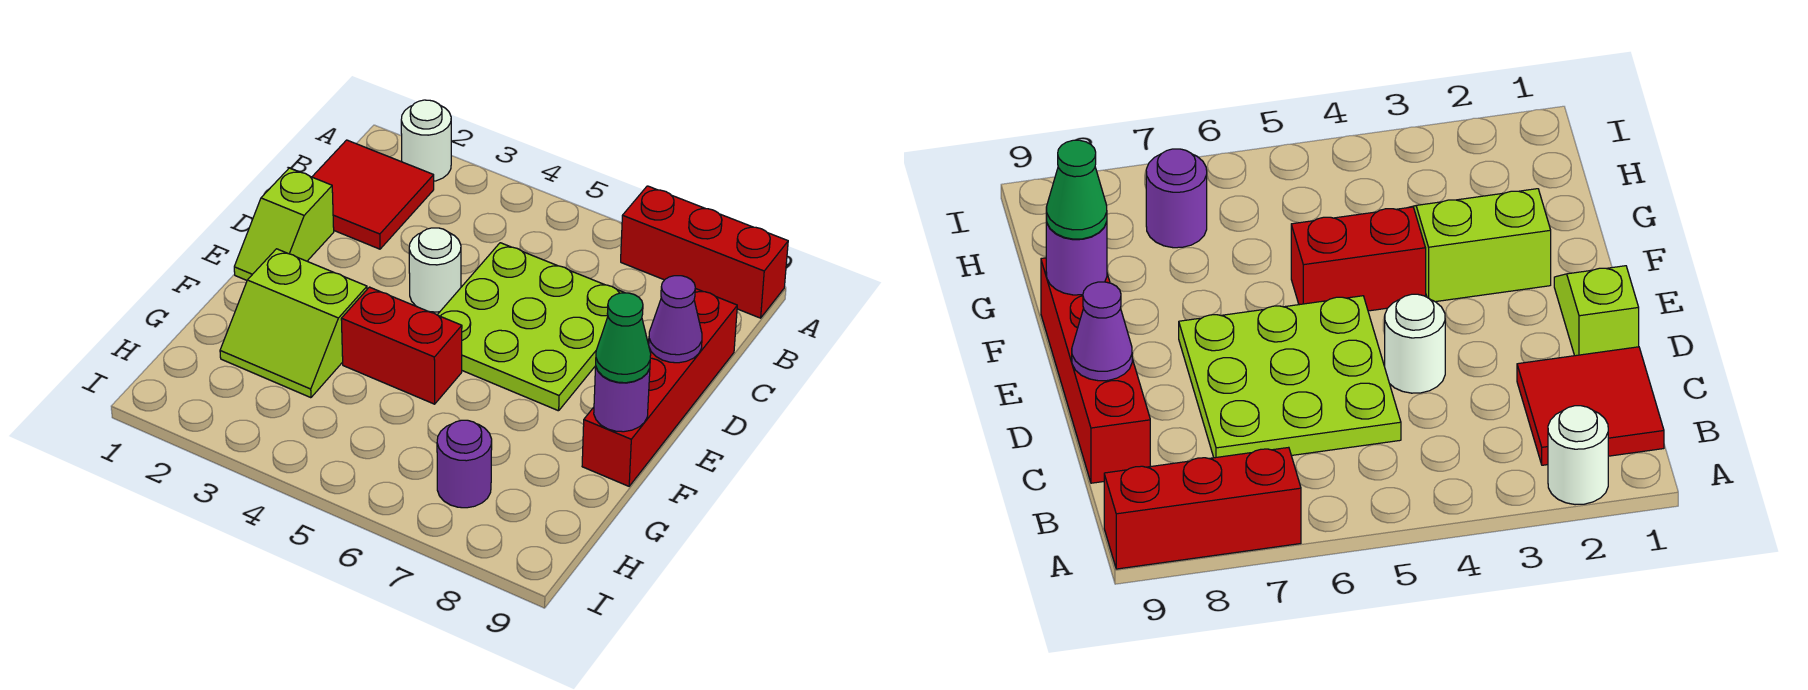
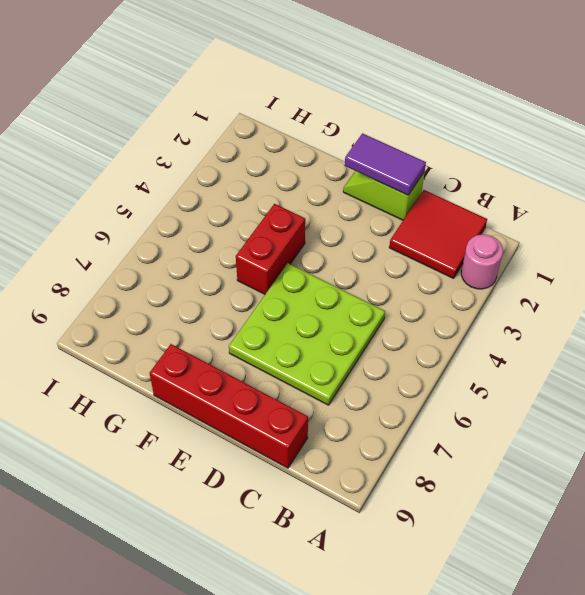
pink round brick A2 level 1 -> white round brick A2 level 1
purple tile D1:E1 level 2 -> none
none -> red brick A7:A9 level 1
none -> white round brick D4 level 1
none -> lime slope F2:G3 level 1 top F

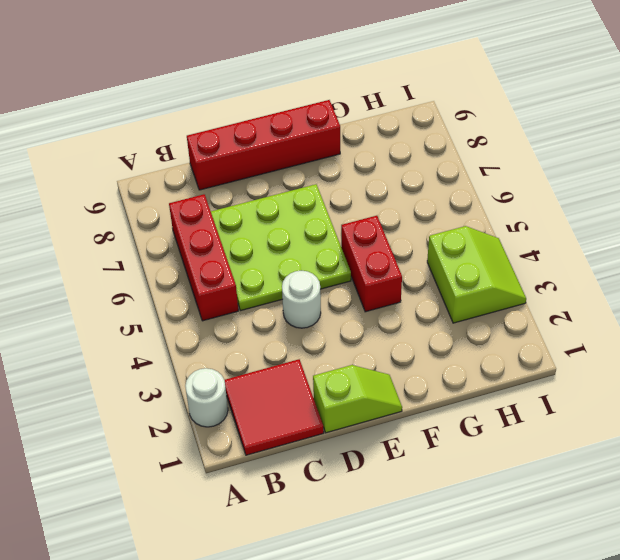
red brick B5:B7 level 1 -> red brick A7:A9 level 1
lime slope H3:I4 level 1 top H -> lime slope F2:G3 level 1 top F
none -> purple round brick H7 level 1
none -> purple cone D9 level 2
none -> purple round brick F9 level 2

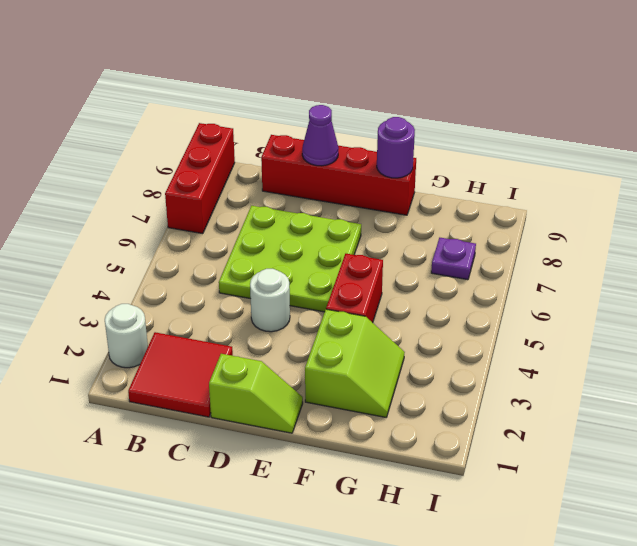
purple plate H7 level 1 -> purple round brick H7 level 1
none -> green cone F9 level 3

